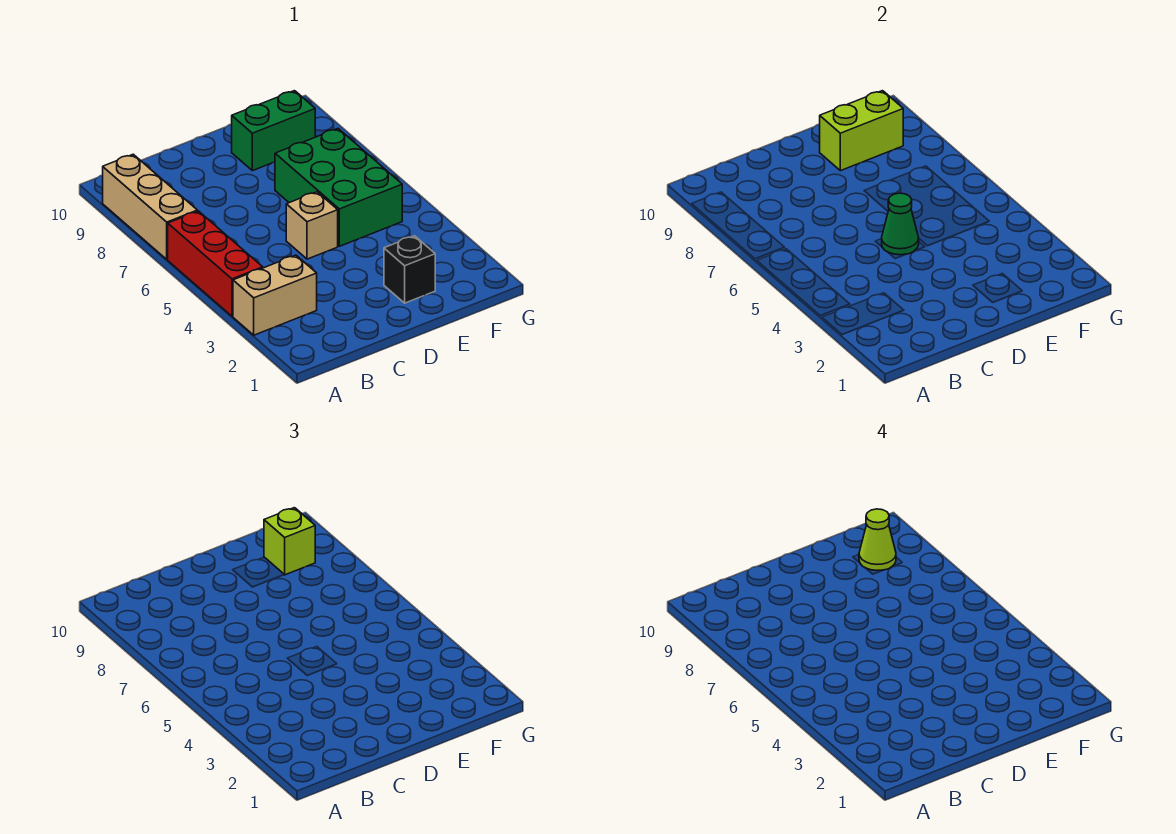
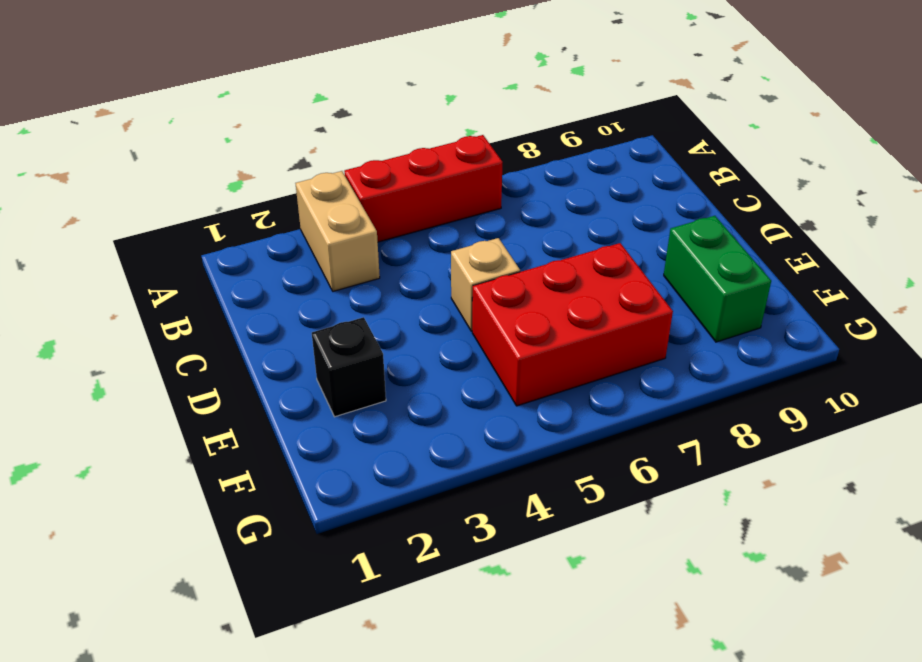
red brick E5:F7 level 1 -> green brick E5:F7 level 1
none -> tan brick A7:A9 level 1
none -> green cone D5 level 2

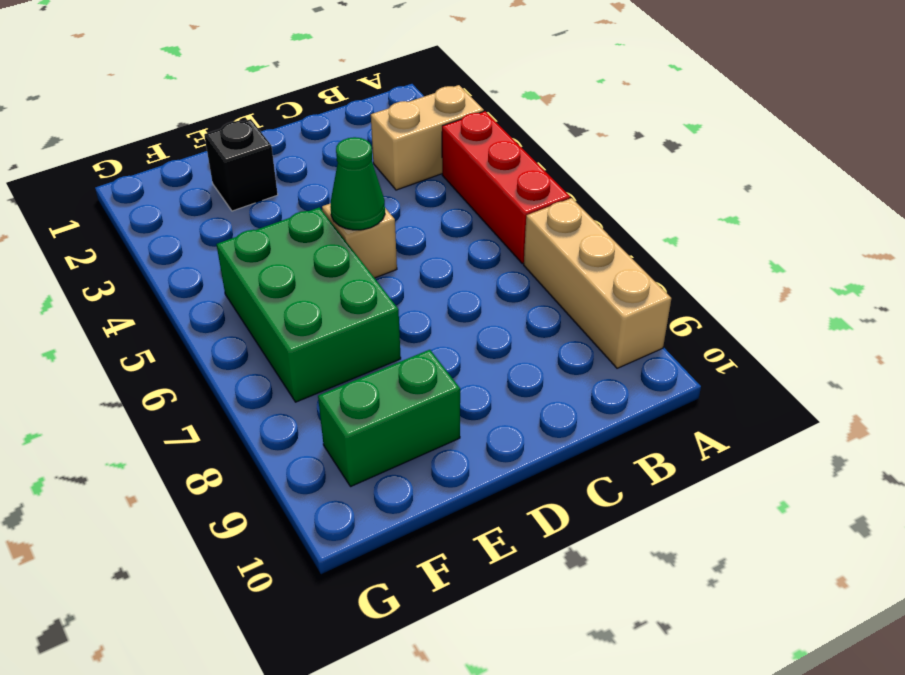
none -> lime brick E9:F9 level 2
none -> lime brick F9 level 3

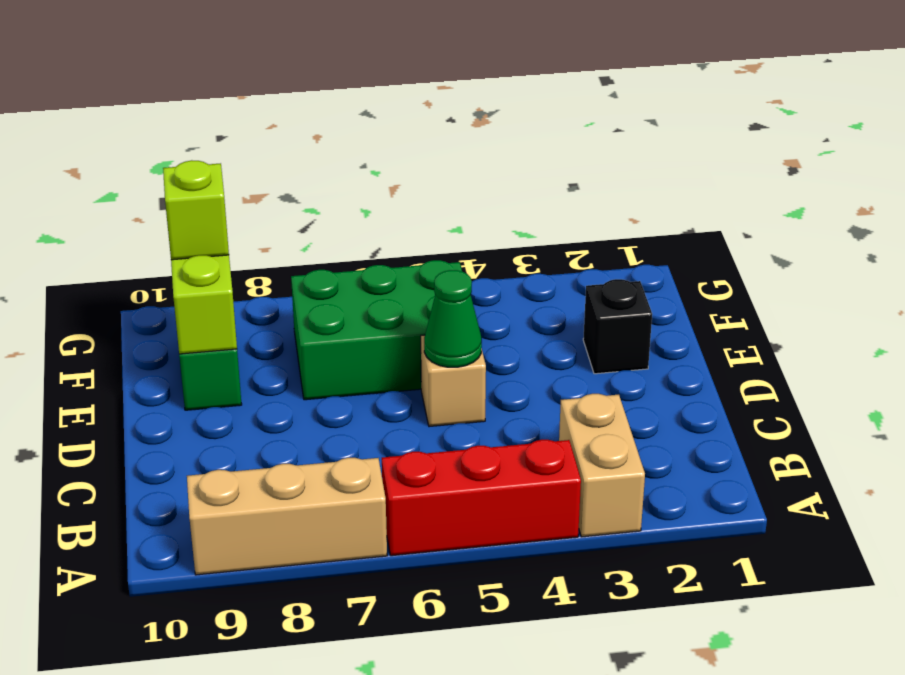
none -> lime cone F9 level 4

